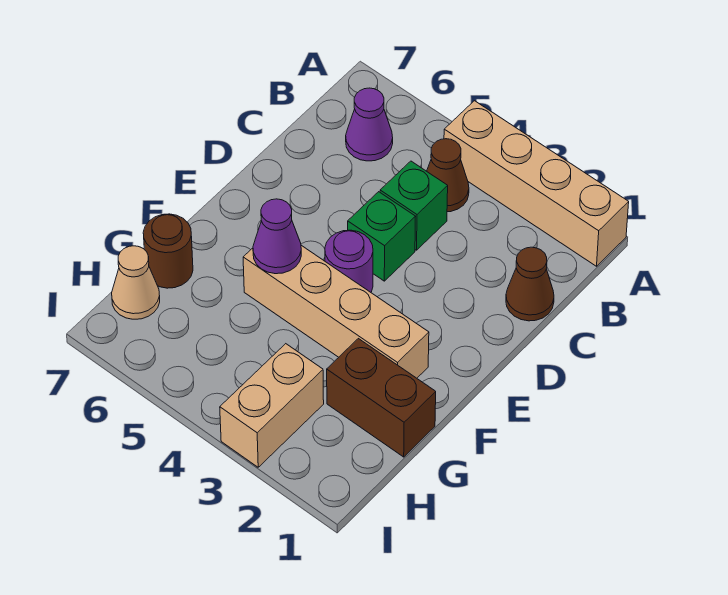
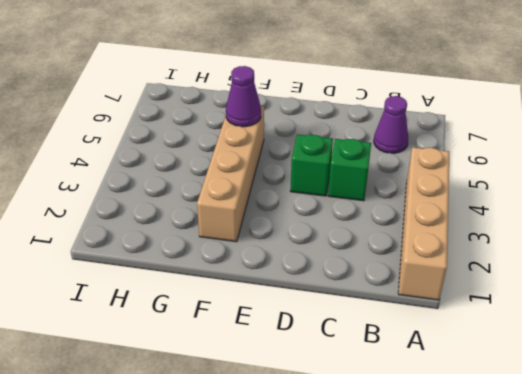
none -> brown cone B4 level 1
none -> brown cone C1 level 1
none -> purple round brick E4 level 1

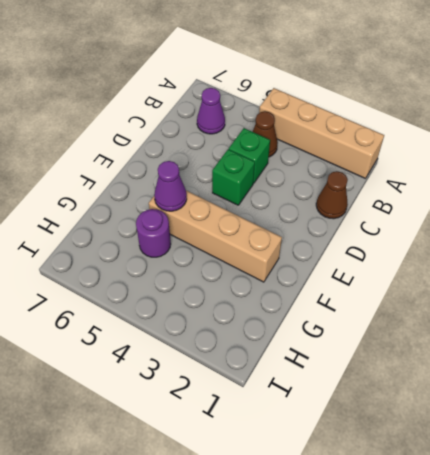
purple round brick G5 level 1 -> purple round brick E4 level 1
none -> brown brick G1:G2 level 1
none -> brown round brick G7 level 1
none -> tan brick H3:I3 level 1

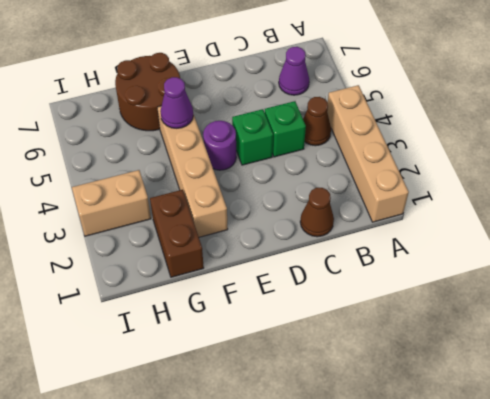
brown round brick F6:G7 level 1 -> brown round brick G7 level 1
none -> tan cone H7 level 1

